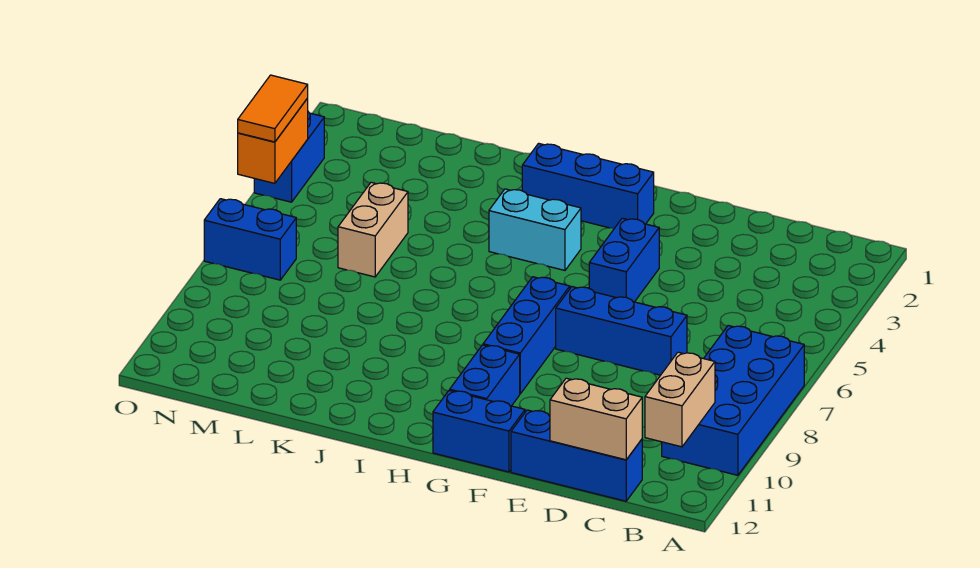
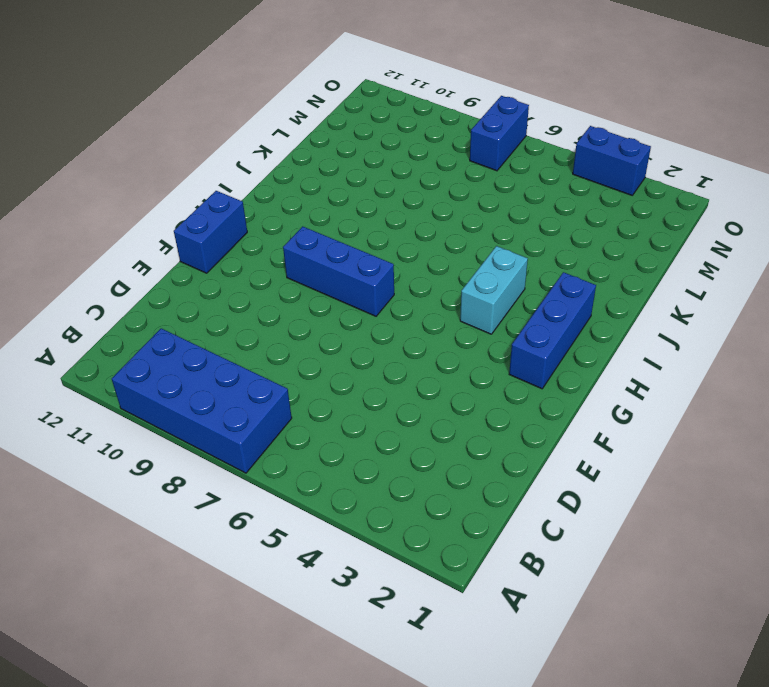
none -> blue brick C12:E12 level 1
none -> blue brick D7:F7 level 1
none -> blue brick F4:F5 level 1

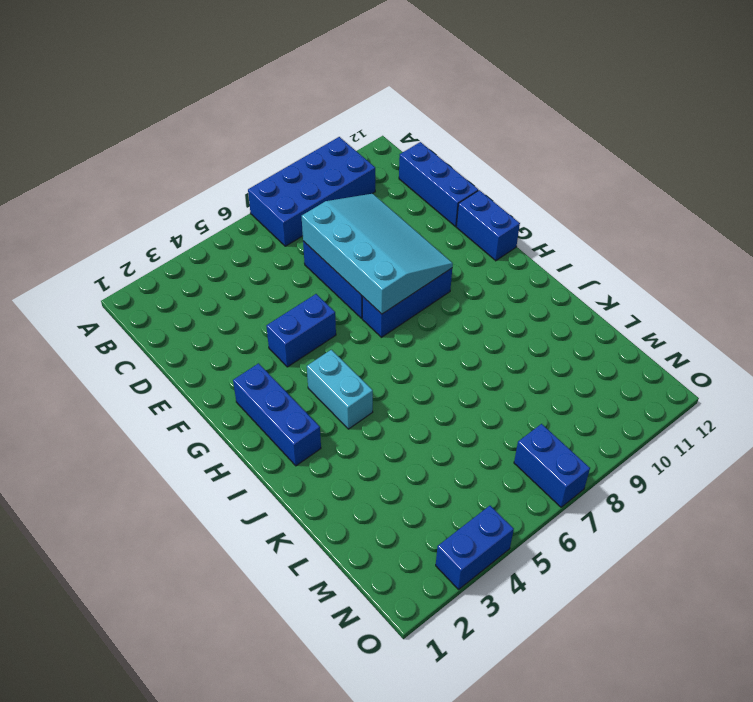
cyan slope D7:G9 level 2 top 7 -> none
none -> blue brick G10:G11 level 1
none -> tan brick L5:L6 level 1
none -> tan brick B10:B11 level 2

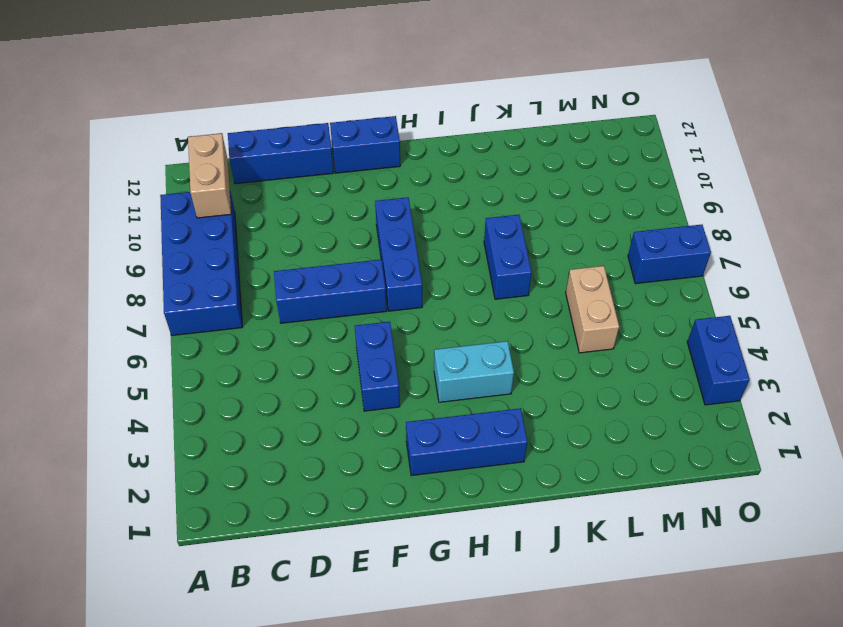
blue brick J7:J8 level 1 -> blue brick G10:G11 level 1
none -> tan brick C12:D12 level 2
none -> orange brick O4:O5 level 2
none -> orange tile O4:O5 level 3

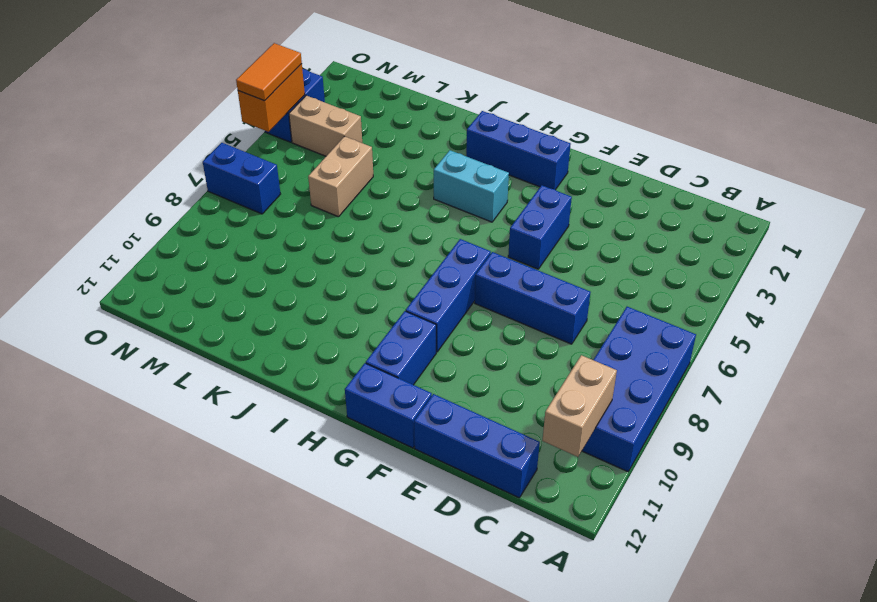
tan brick M4:N4 level 1 -> tan brick C12:D12 level 2

